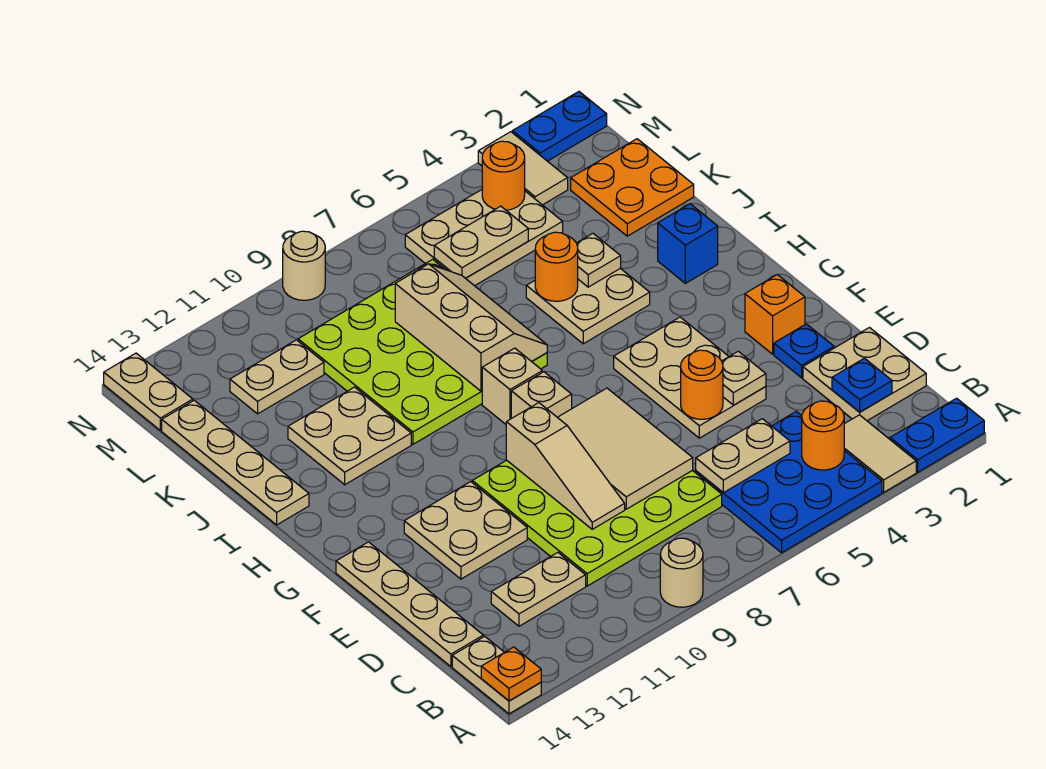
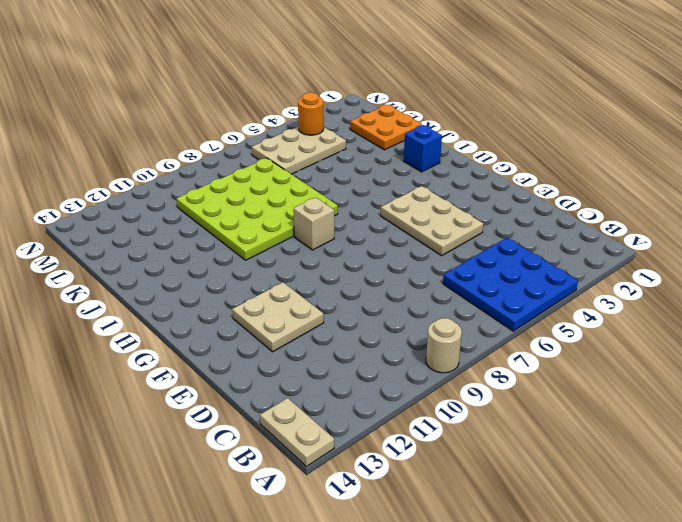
none -> blue plate A1:A2 level 1
none -> tan tile A3:B3 level 1
none -> tan plate C1:D2 level 1
none -> lime plate C7:F10 level 1

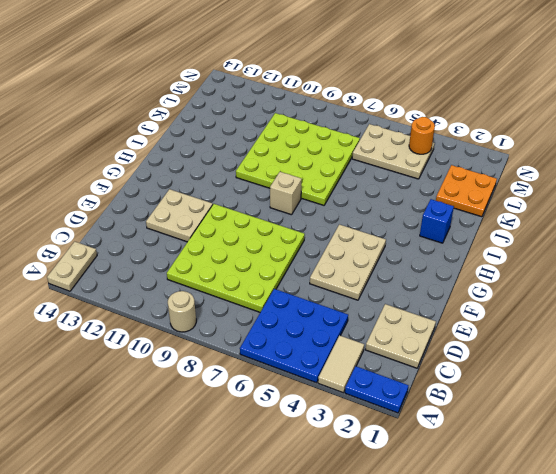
none -> tan plate C11:C12 level 1
none -> tan plate C14:F14 level 1
none -> blue plate E2 level 1
none -> orange brick F2 level 1

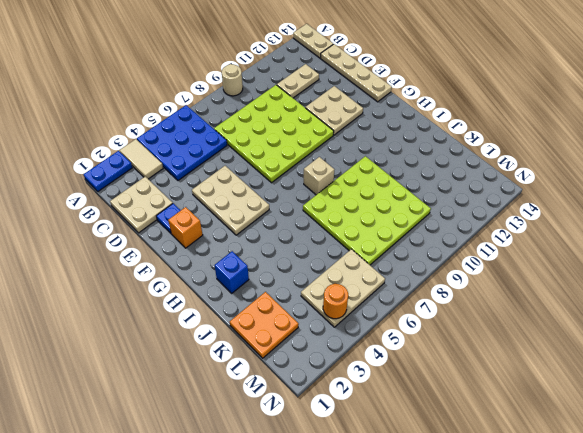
none -> tan brick G8 level 1
none -> tan plate I4:J5 level 1
none -> tan plate I11:J12 level 1
none -> tan plate I14:L14 level 1

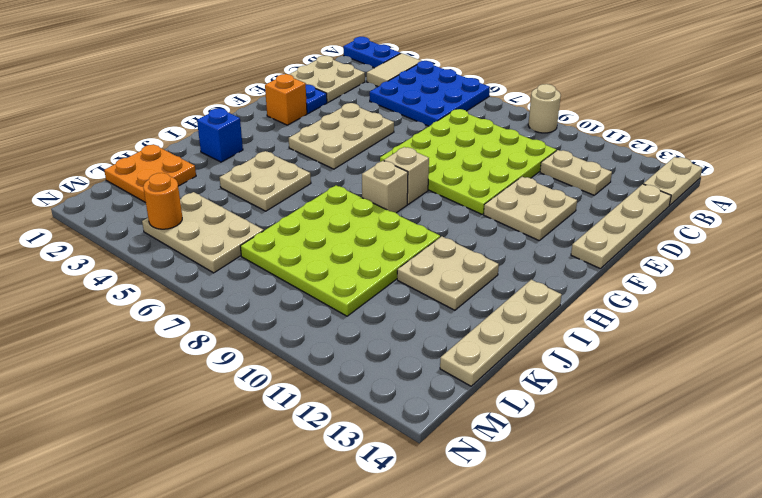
none -> tan plate L11:L12 level 1
none -> tan tile M3:N3 level 1
none -> tan plate M14:N14 level 1
none -> blue plate N1:N2 level 1

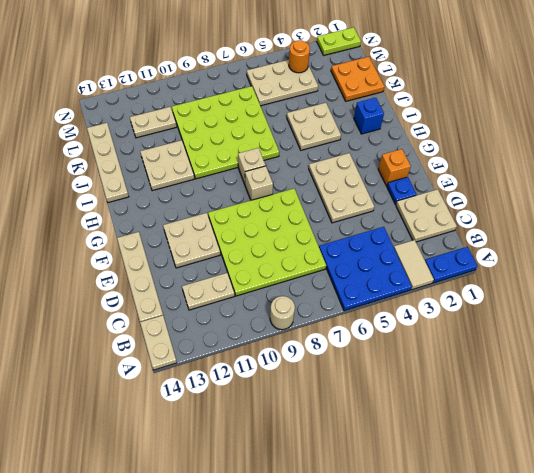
lime plate N1:N2 level 1 -> blue plate N1:N2 level 1
none -> tan tile M3:N3 level 1
none -> tan plate M14:N14 level 1
none -> tan round brick N9 level 1
none -> orange plate A14 level 2

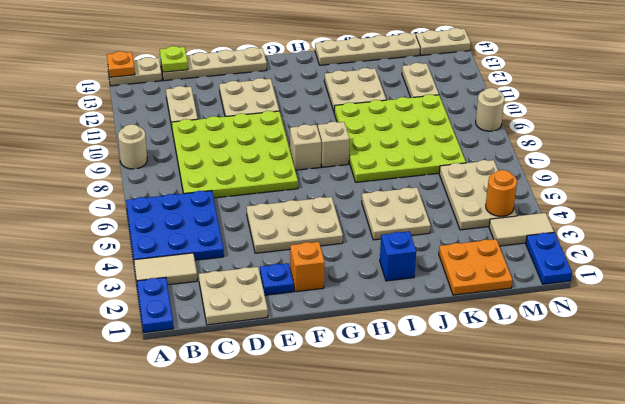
lime plate C14 level 2 -> none
none -> orange round brick B4 level 2
none -> blue plate C2 level 2
none -> tan plate C5:C6 level 2
none -> tan tile D7:F8 level 2

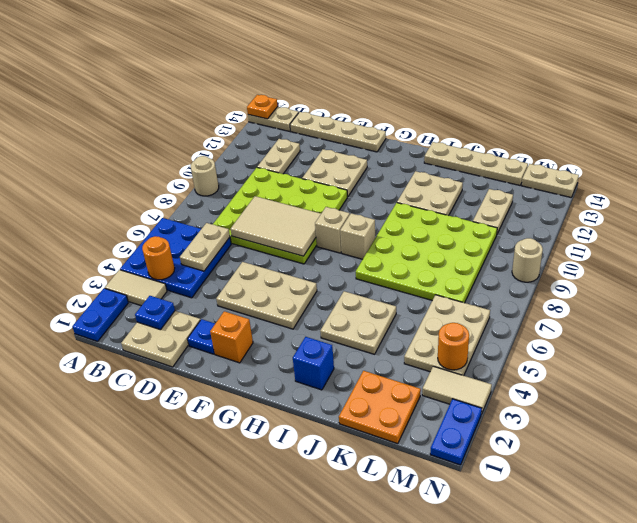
none -> tan slope D9:F9 level 2 top F
none -> tan plate E4 level 2
none -> orange round brick E5 level 2
none -> tan slope I7:K8 level 2 top 8

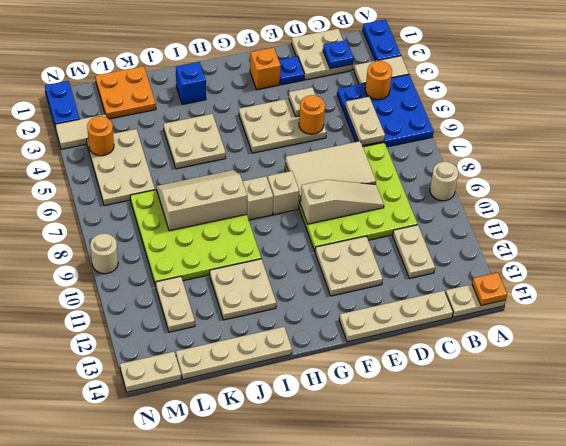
none -> tan plate J4 level 2
none -> orange round brick J5 level 2
none -> tan plate L5:L6 level 2

